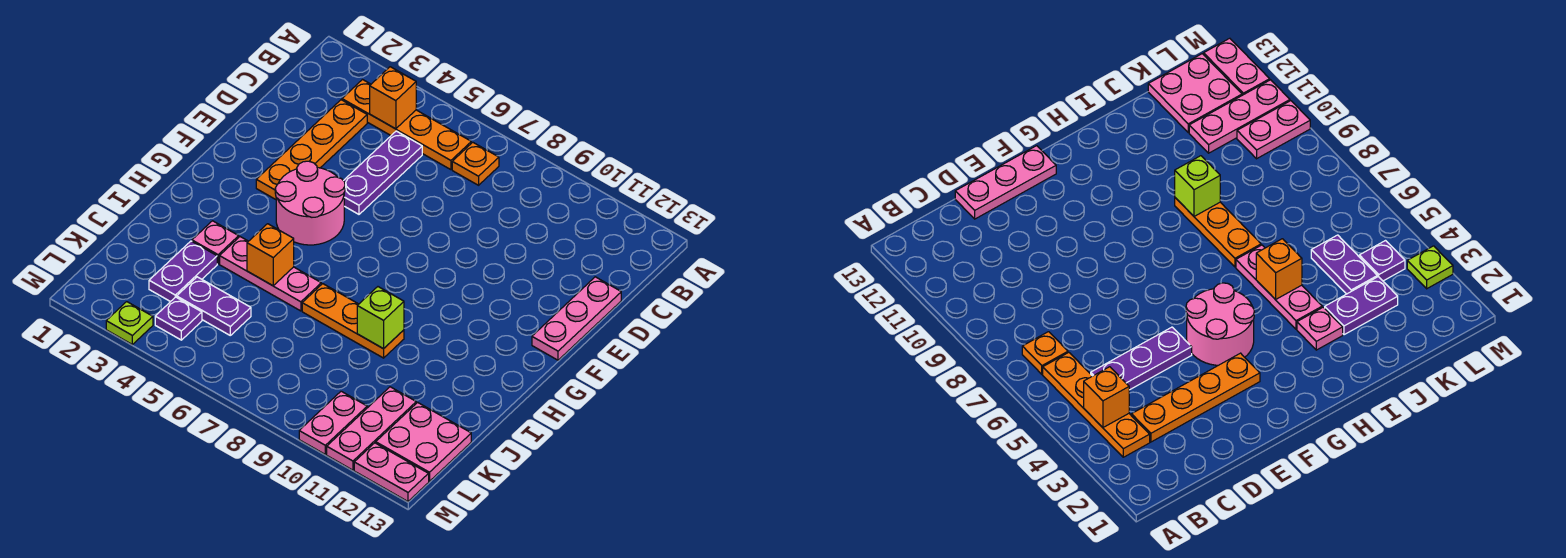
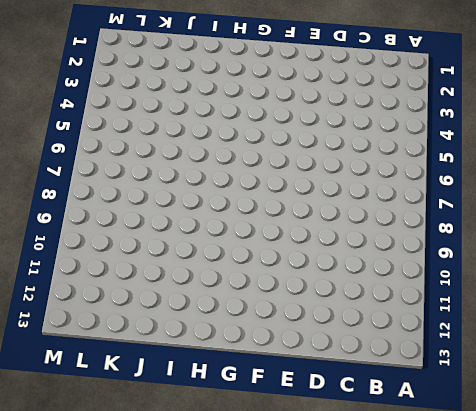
none -> orange plate B3:B6 level 1
none -> orange plate B7 level 1
none -> orange plate C3:F3 level 1

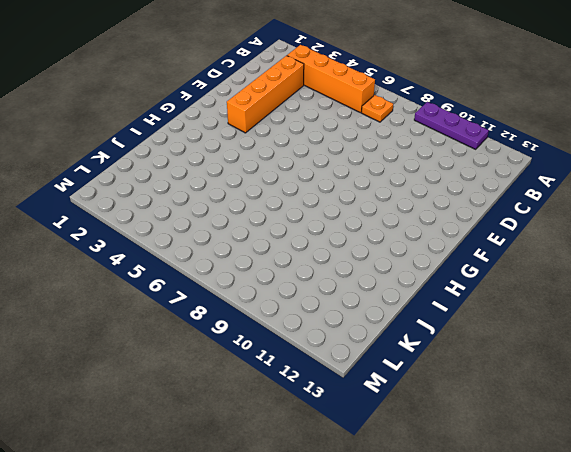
purple plate A9:A11 level 1 -> purple plate C5:E5 level 1
orange brick B3:B6 level 1 -> orange plate B3:B6 level 1
orange brick C3:F3 level 1 -> orange plate C3:F3 level 1
none -> pink plate D13:F13 level 1
none -> pink round brick F4:G5 level 1
none -> pink plate I3 level 1

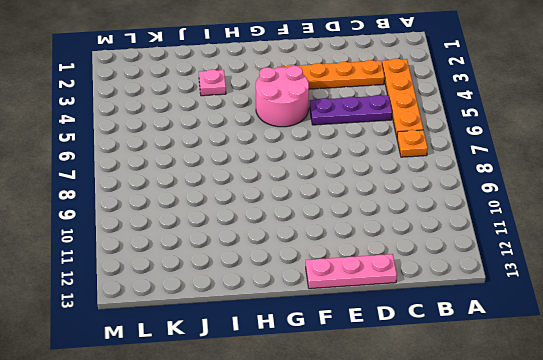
none -> pink plate I4:I6 level 1
none -> orange plate I7:I9 level 1
none -> purple plate J3:K3 level 1

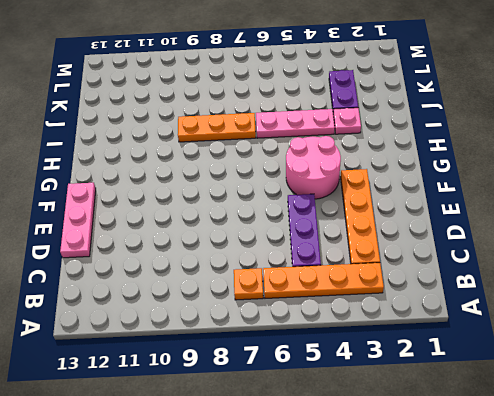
none -> purple plate K4:K5 level 1
none -> pink plate K11:M11 level 1
none -> pink plate K12:L13 level 1

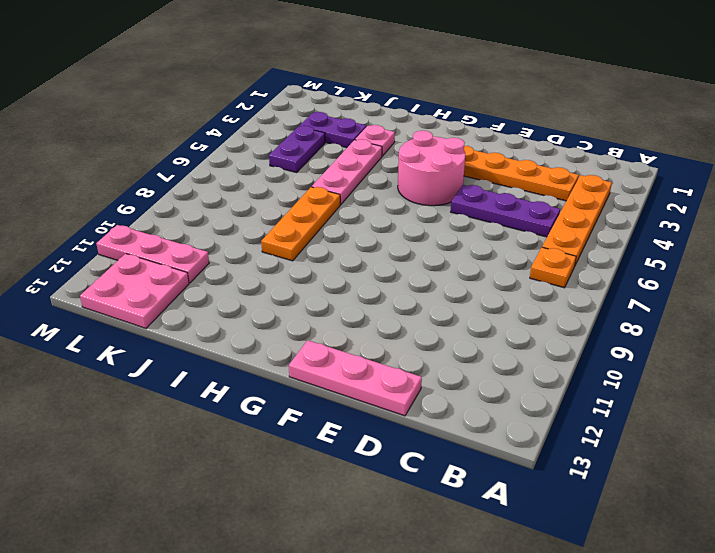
none -> purple plate L4 level 1
none -> pink plate L10:M10 level 1
none -> lime plate M3 level 1

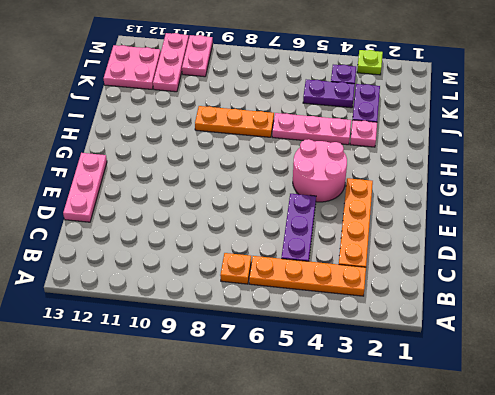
none -> pink plate M12:M13 level 1
none -> orange brick B4 level 2
none -> orange brick I5 level 2

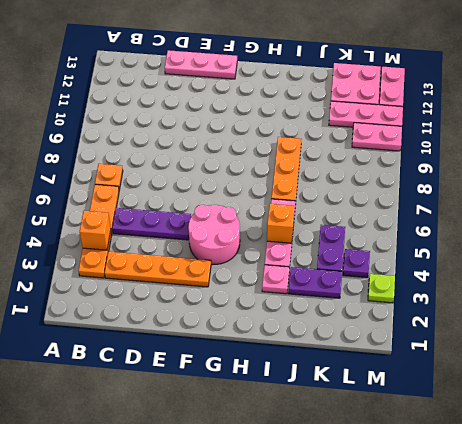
none -> lime brick I9 level 2

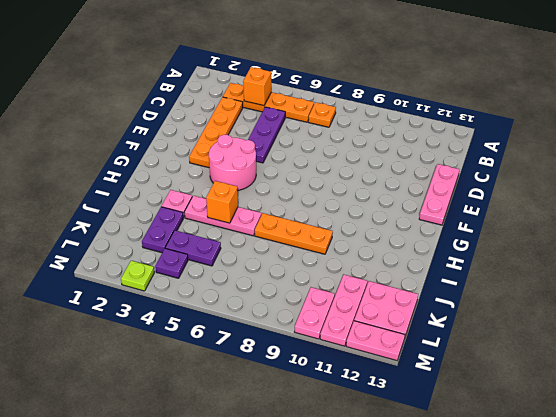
none -> lime brick I9 level 2

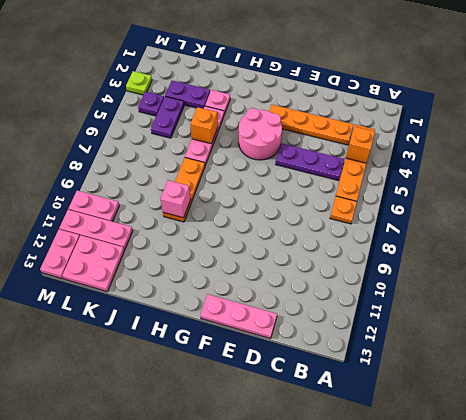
pink brick I9 level 2 -> lime brick I9 level 2

